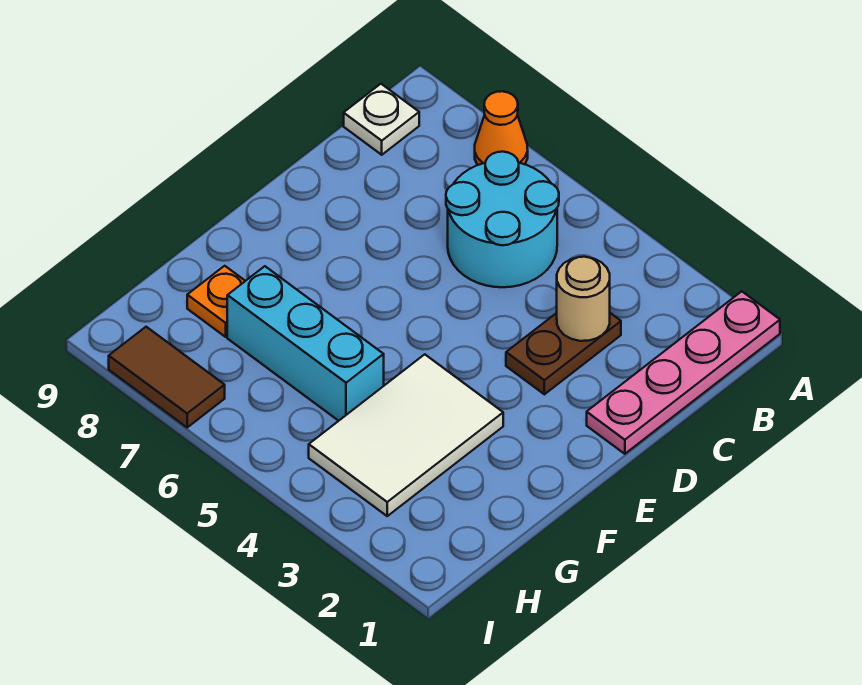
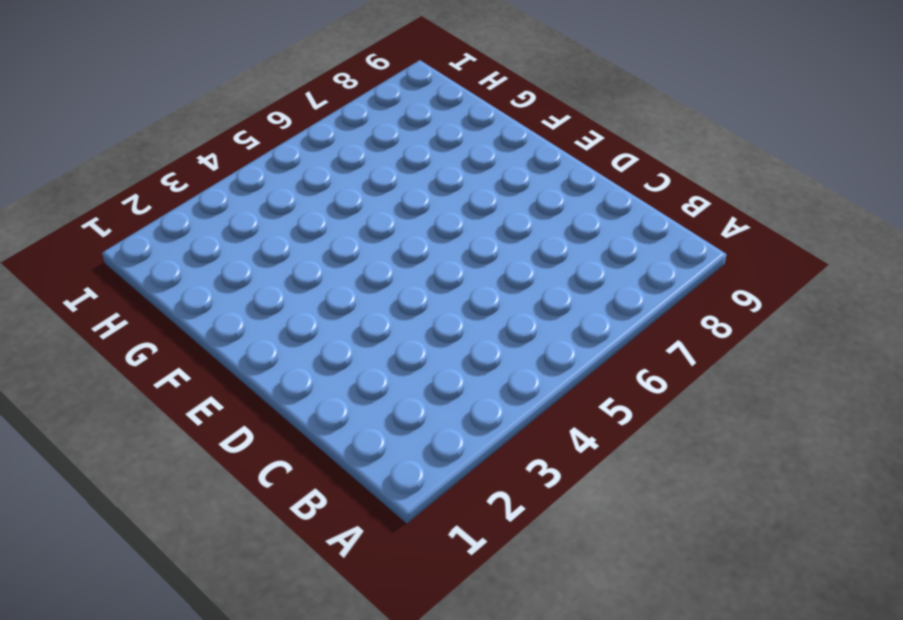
none -> pink plate A1:D1 level 1
none -> orange cone A7 level 1

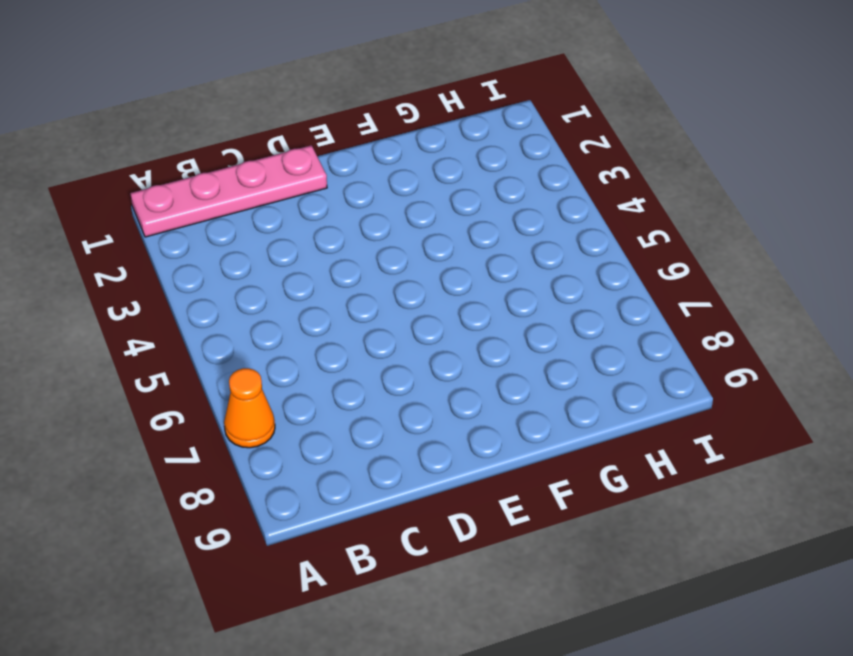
none -> cyan round brick B5:C6 level 1
none -> white plate B9 level 1

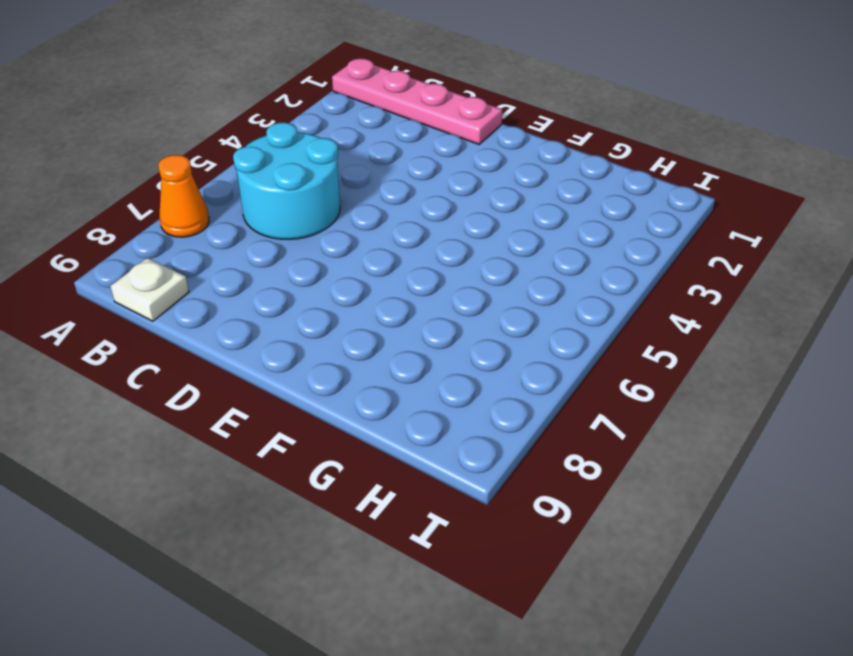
none -> brown plate C3:D3 level 1
none -> white tile F3:H4 level 1

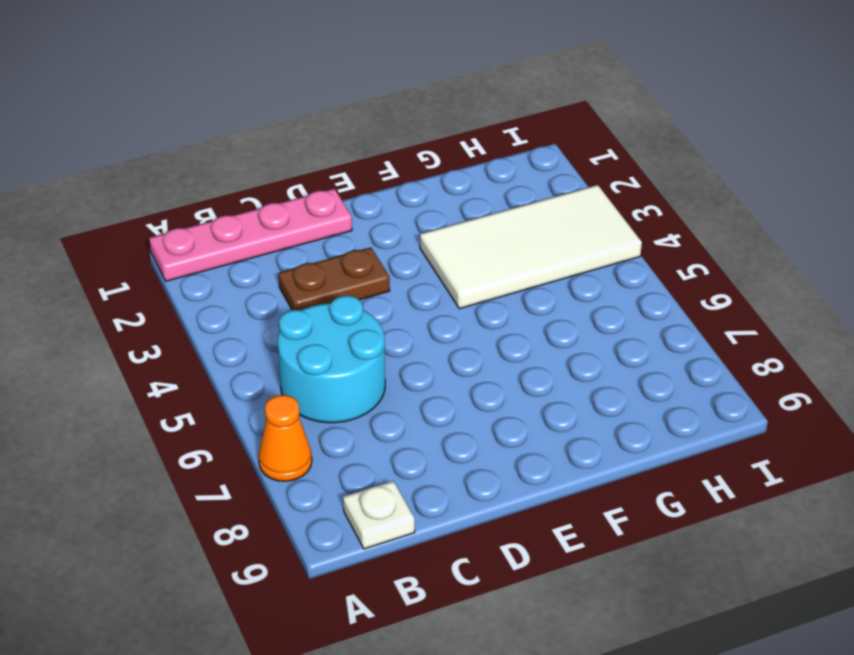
white tile F3:I4 level 1 -> white tile F3:H4 level 1
none -> cyan brick G5:G7 level 1
none -> orange plate G8 level 1

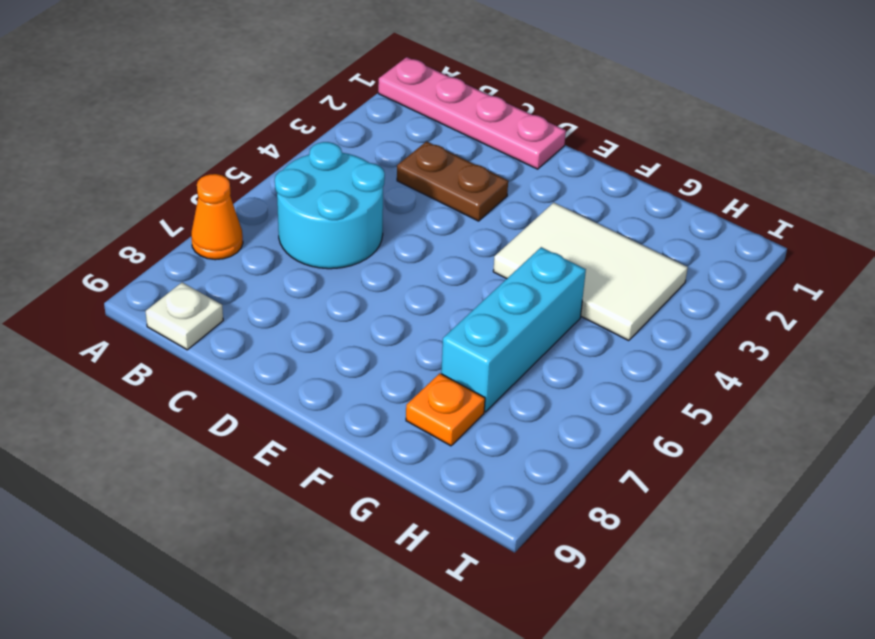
none -> brown tile I7:I8 level 1
none -> tan round brick C3 level 2

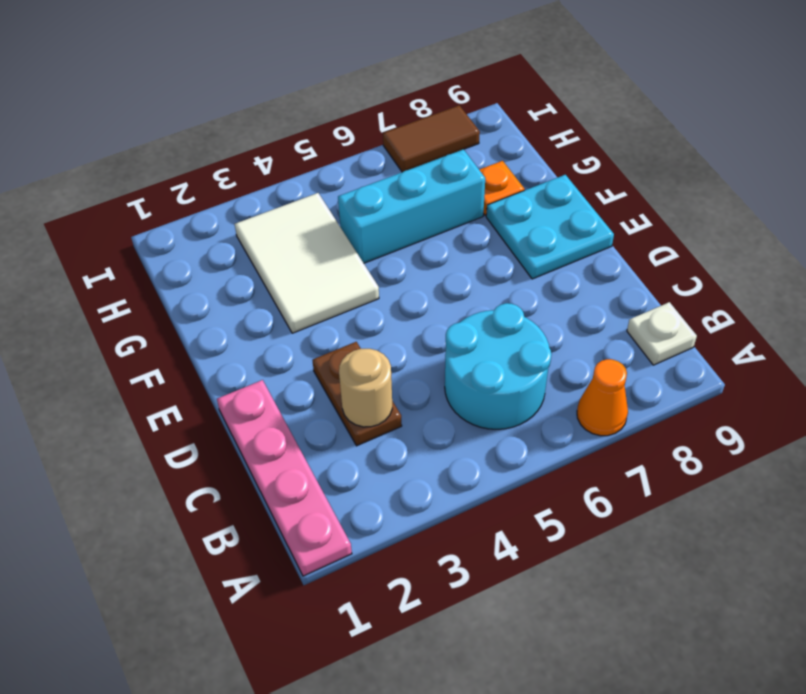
cyan plate E8:F9 level 1 -> none

